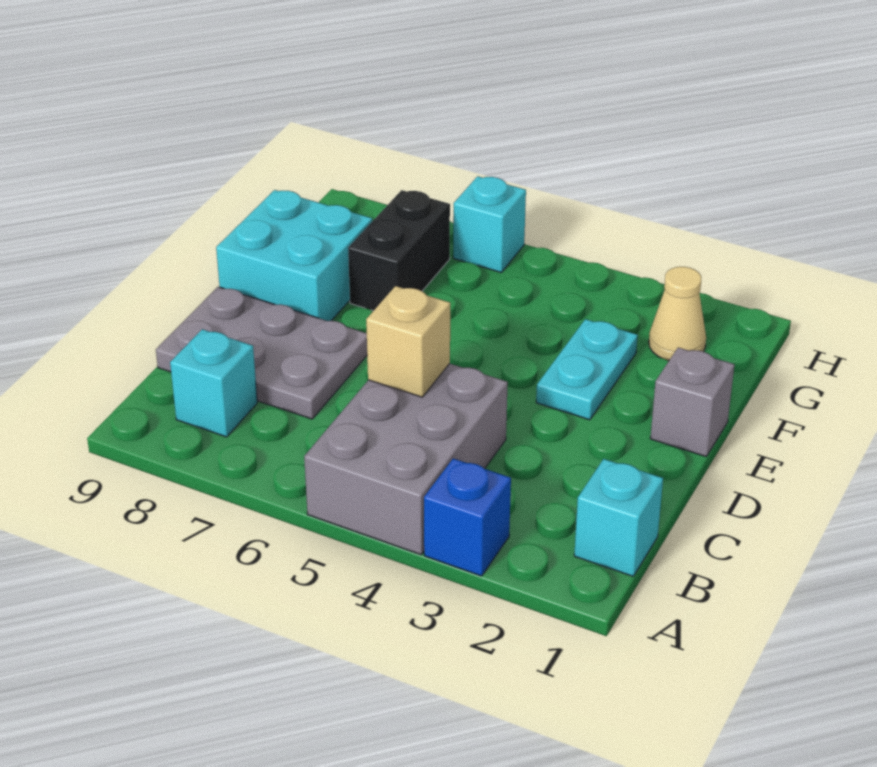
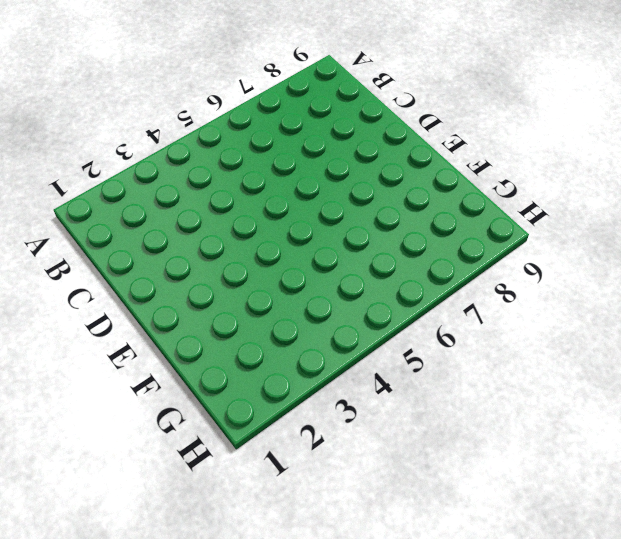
none -> blue brick A3 level 1
none -> grey brick A4:C5 level 1
none -> cyan brick B1 level 1

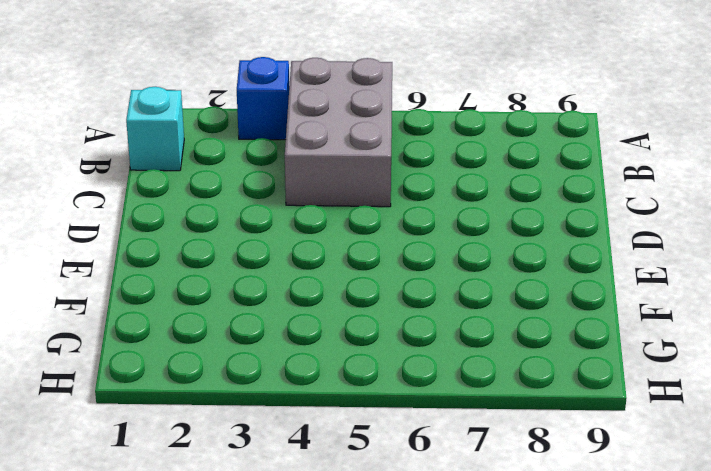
none -> cyan brick B8 level 1
none -> grey plate C7:D9 level 1
none -> grey brick E1 level 1

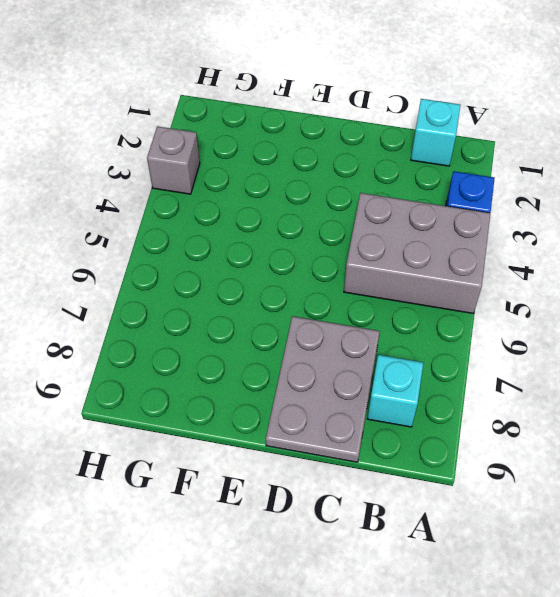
grey brick H3 level 1 -> grey brick E1 level 1
none -> cyan plate E3:F3 level 1
none -> cyan brick E8:F9 level 1
none -> black brick F7:G7 level 1

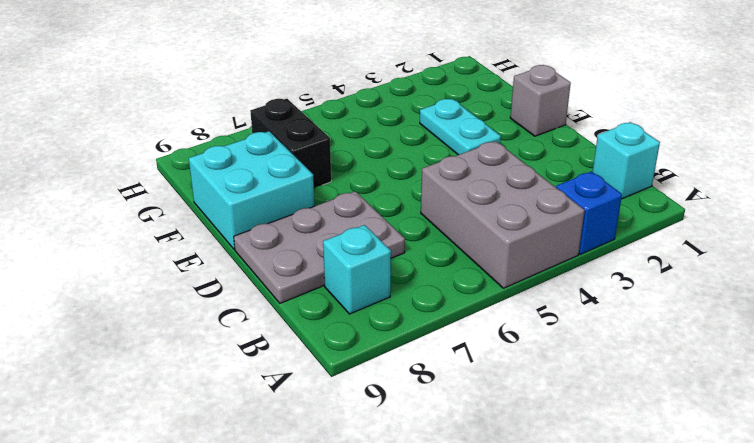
none -> tan cone G2 level 1
none -> cyan brick H6 level 1
none -> tan brick C5 level 2

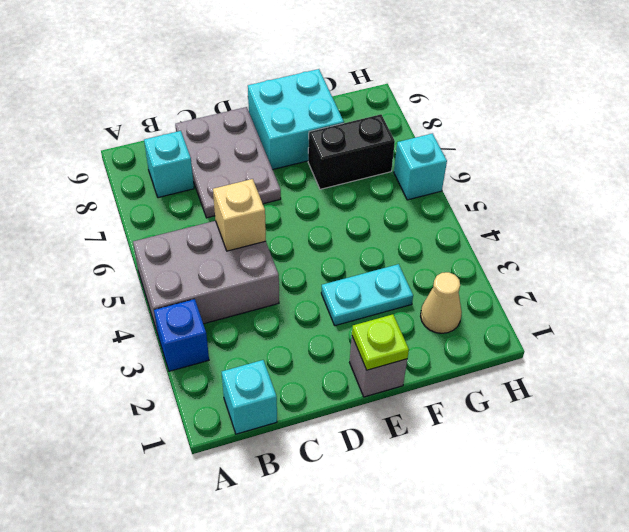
lime plate E1 level 2 -> none

